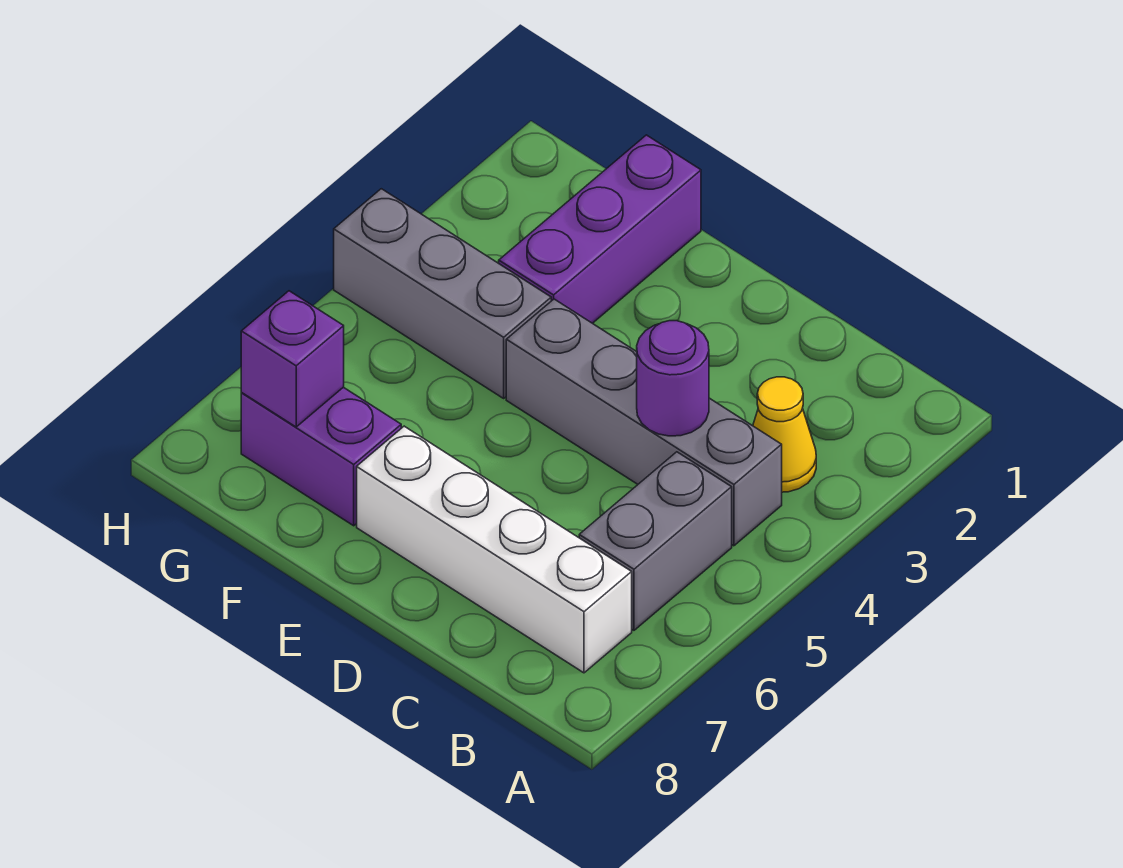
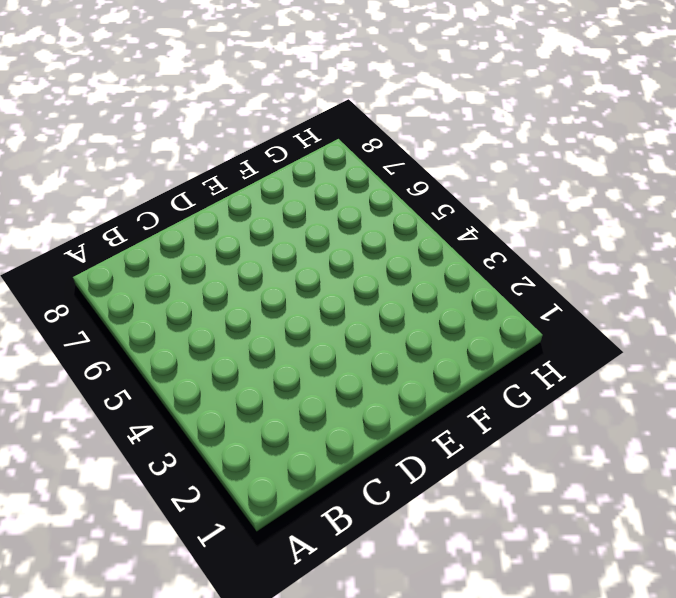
none -> yellow cone B3 level 1
none -> grey brick B4:E4 level 1

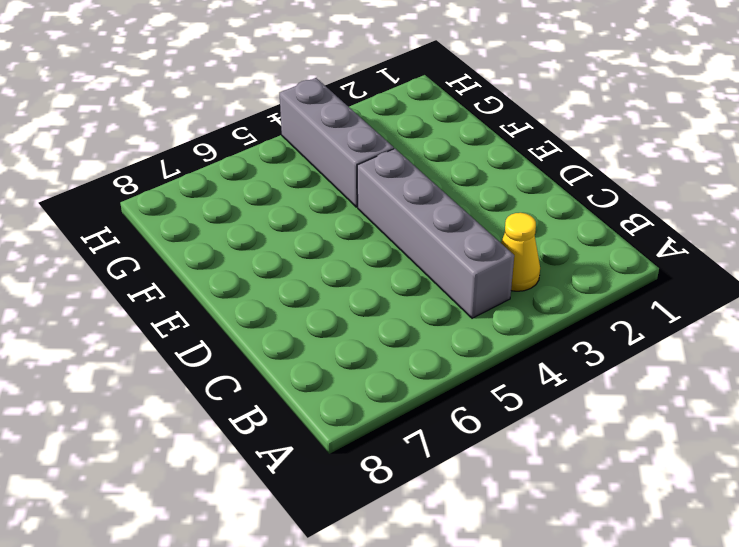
none -> grey brick B5:B6 level 1
none -> white brick B7:E7 level 1

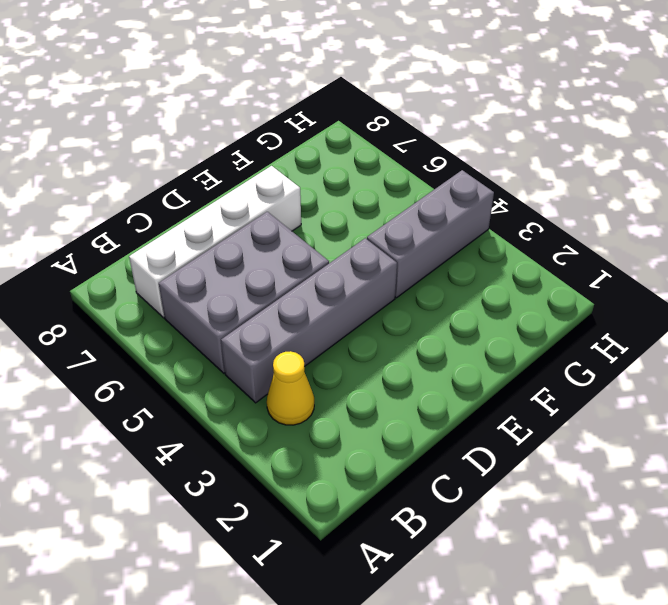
grey brick B5:D6 level 1 -> grey brick B5:B6 level 1
none -> purple brick F1:F3 level 1
none -> purple brick F7:G7 level 1

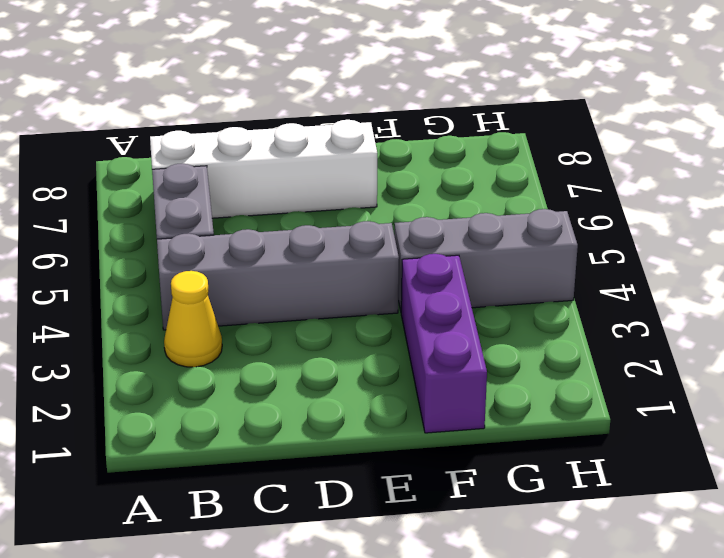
none -> purple brick F7:G7 level 1
none -> purple round brick C4 level 2

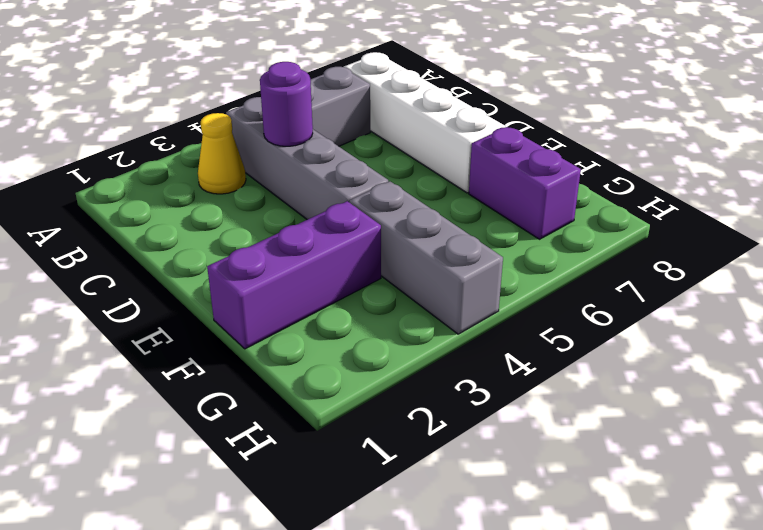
none -> purple brick G7 level 2

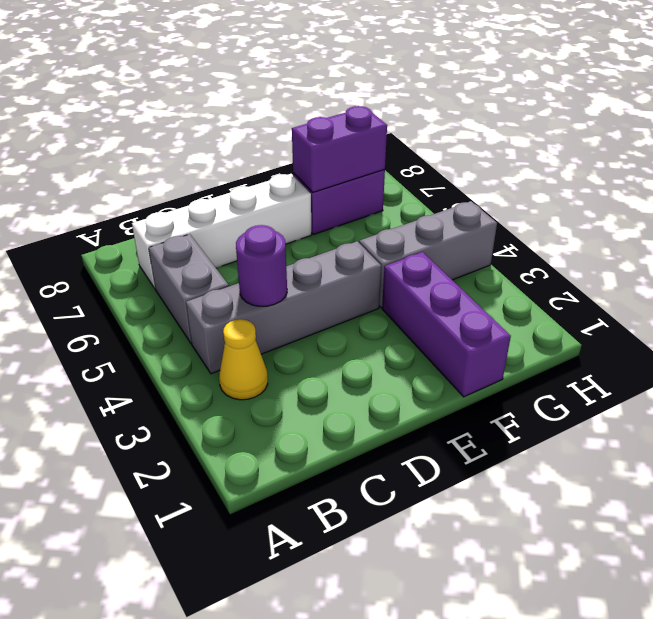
purple brick F7:G7 level 2 -> purple brick G7 level 2

